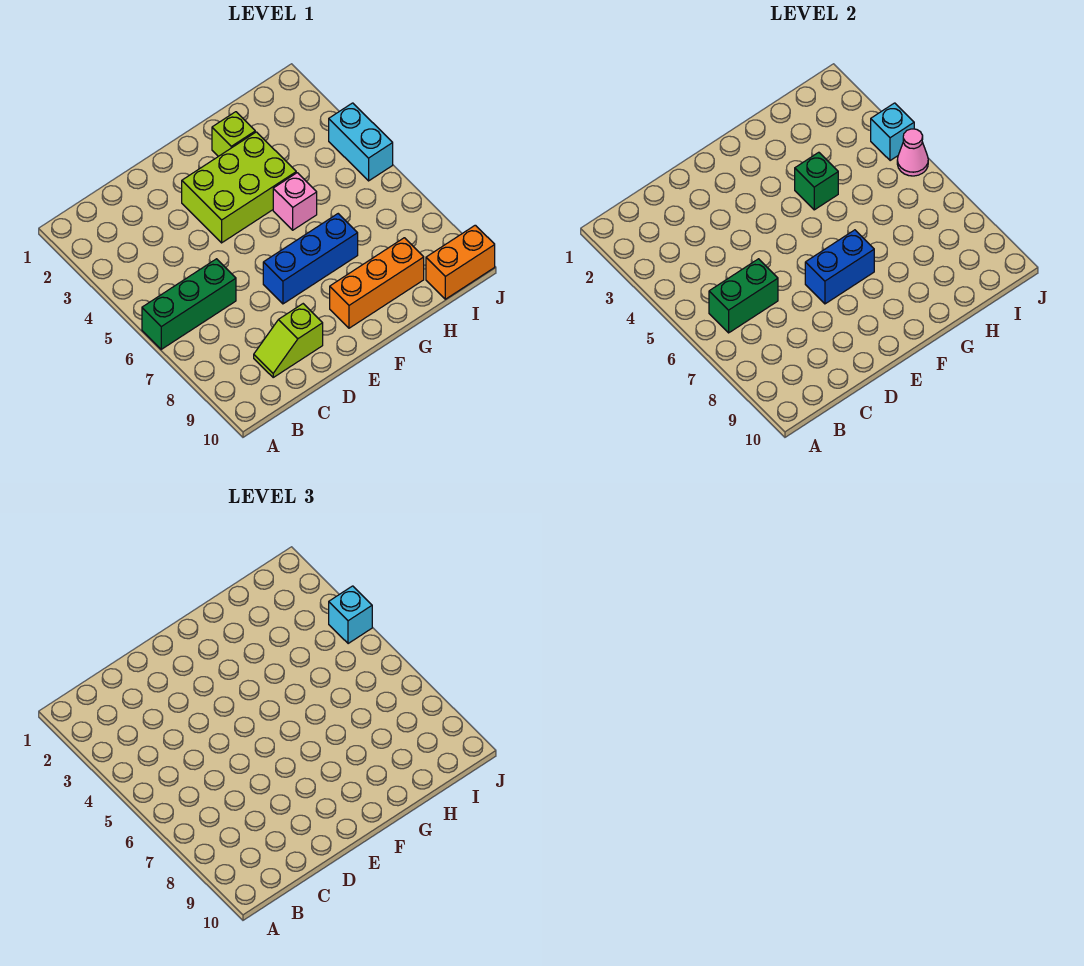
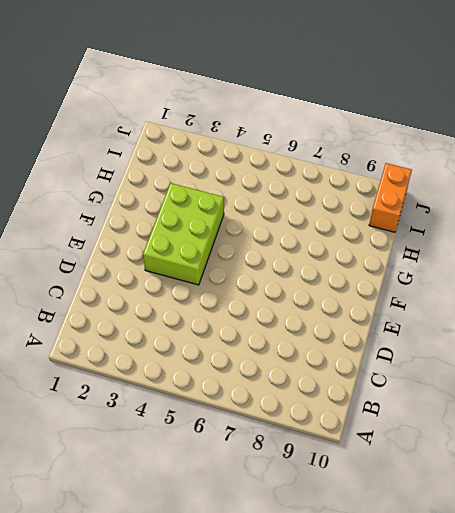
none -> green brick A6:C6 level 1
none -> lime slope C9:D9 level 1 top D
none -> blue brick E7:G7 level 1

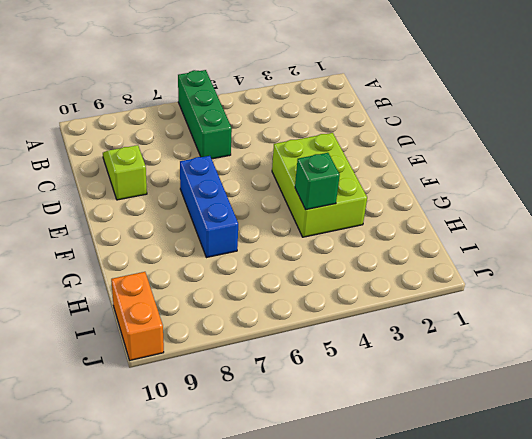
none -> orange brick F9:H9 level 1
none -> lime brick G2 level 1
none -> pink brick G5 level 1

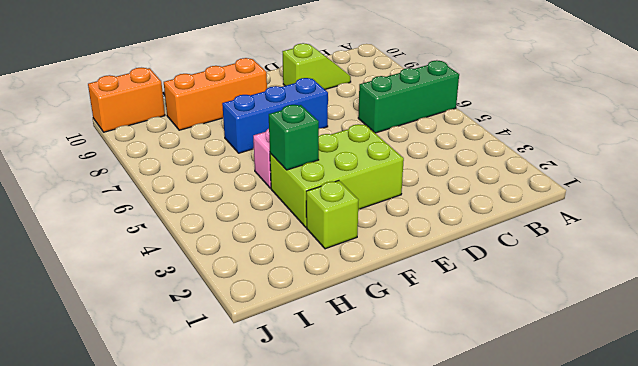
none -> cyan brick J4:J5 level 1
none -> green brick B6:C6 level 2
none -> blue brick E7:F7 level 2

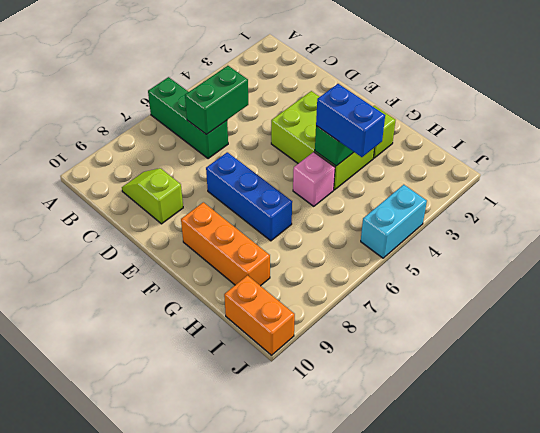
green brick C5:C6 level 2 -> green brick B6:C6 level 2
blue brick G4:H4 level 3 -> blue brick E7:F7 level 2
none -> cyan brick J4 level 2
none -> pink cone J5 level 2
none -> cyan brick J4 level 3

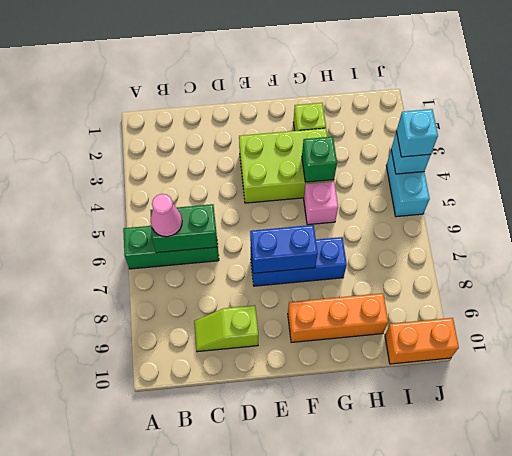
pink cone B6 level 3 -> pink cone J5 level 2

